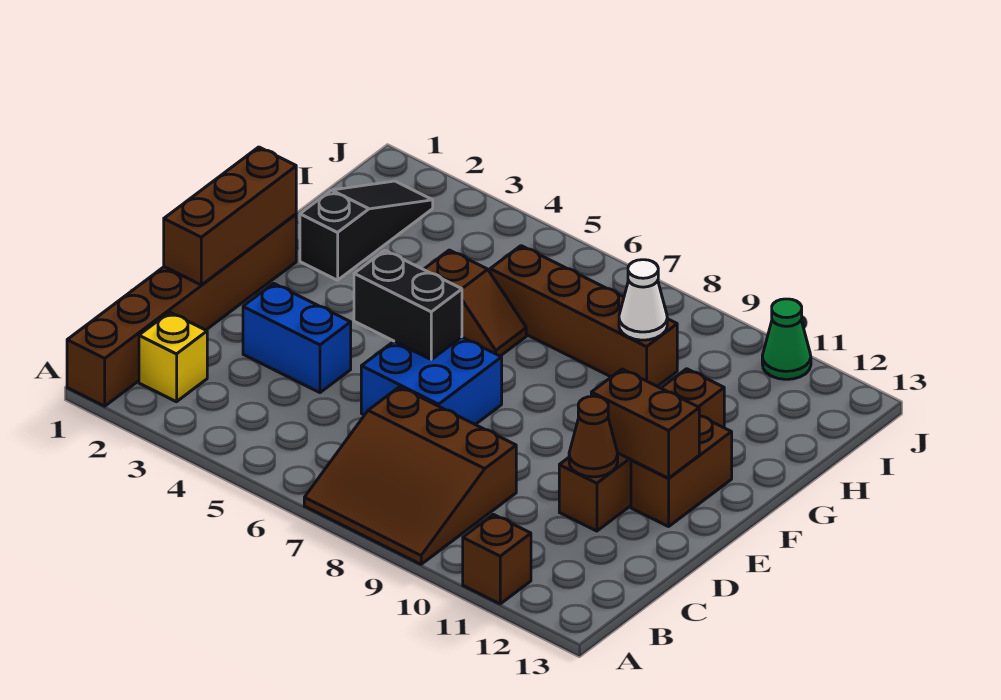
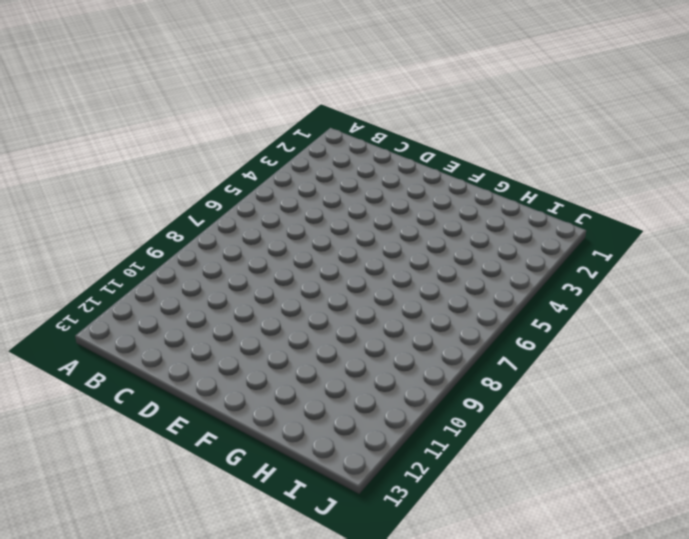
none -> brown brick A1:F1 level 1
none -> brown slope A7:C9 level 1 top C
none -> brown brick A11 level 1

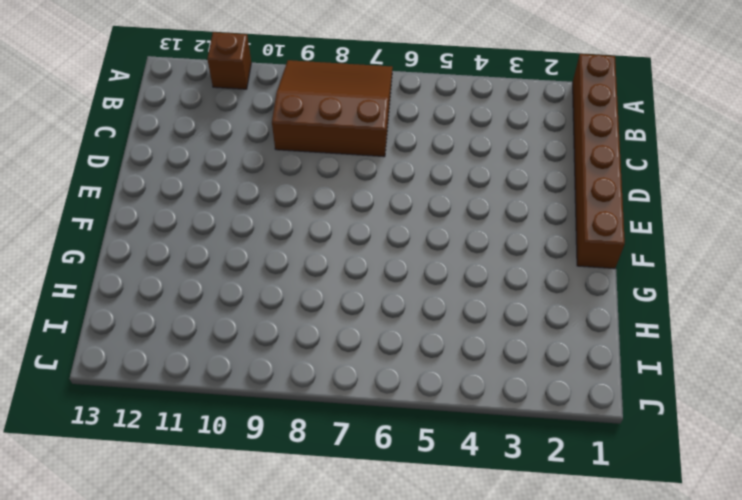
none -> yellow brick B2 level 1
none -> blue brick D3:D4 level 1
none -> blue brick D6:E7 level 1

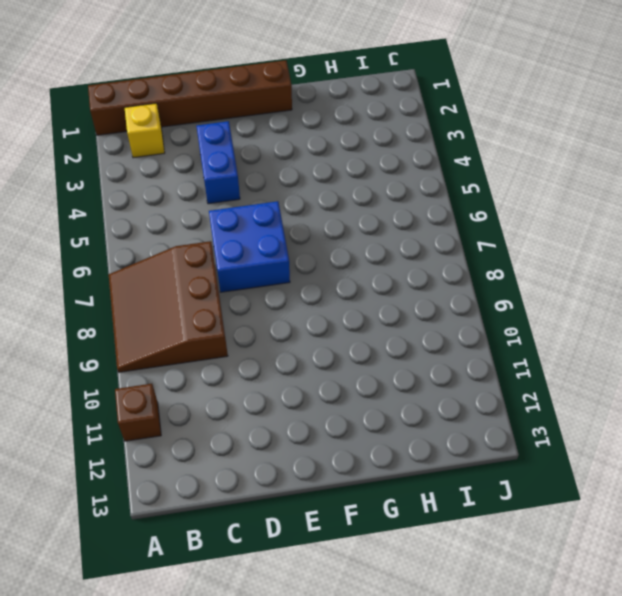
none -> brown brick D11:G11 level 1
none -> brown brick E12:F12 level 1
none -> black slope G2:I2 level 1 top G

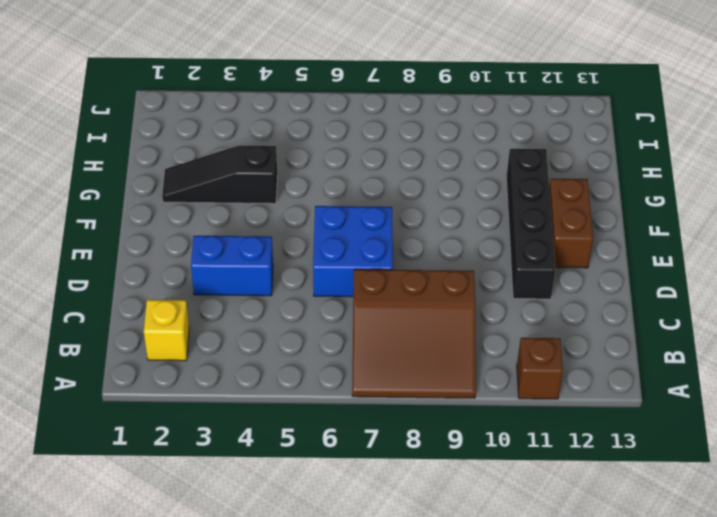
black brick D11:G11 level 1 -> brown brick D11:G11 level 1
black slope G2:G4 level 1 top 4 -> black slope G2:I2 level 1 top G
none -> brown brick A1:F1 level 1
none -> brown slope G5:G6 level 1 top 5
none -> brown brick H6:H9 level 1

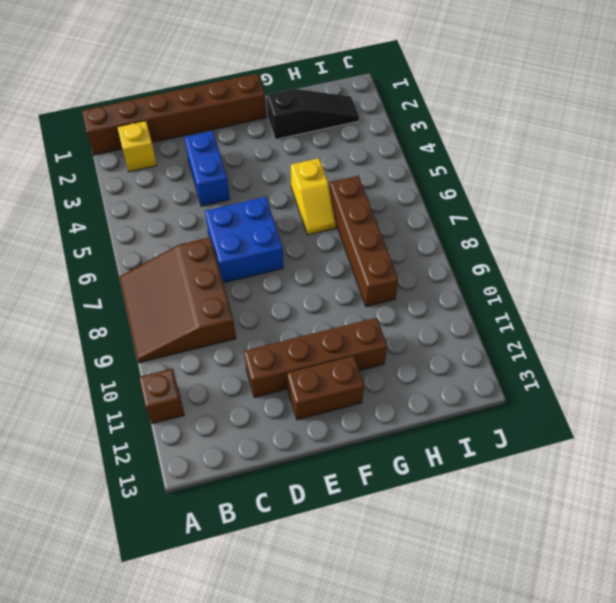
yellow slope G5:G6 level 1 top 5 -> brown slope G5:G6 level 1 top 5
none -> green cone J11 level 1
none -> brown brick D1:F1 level 2
none -> brown cone D11 level 2

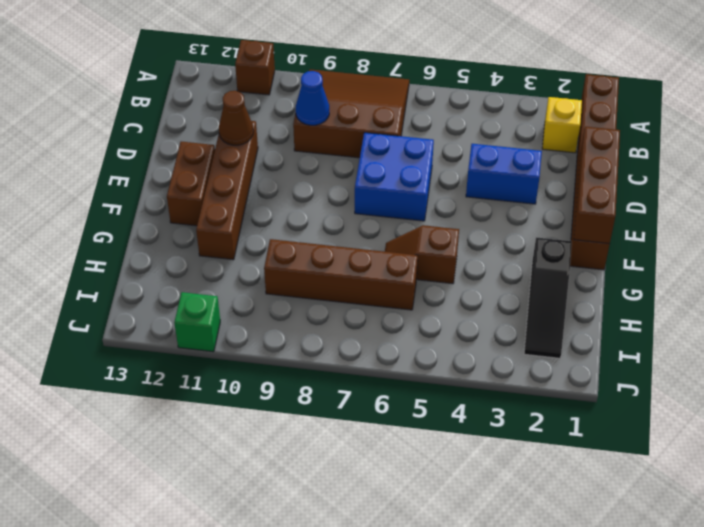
blue cone C9 level 2 -> none
green brick J11 level 1 -> green cone J11 level 1
none -> black brick E5:E6 level 2
none -> brown brick E11:E12 level 2
none -> white cone H9 level 2

